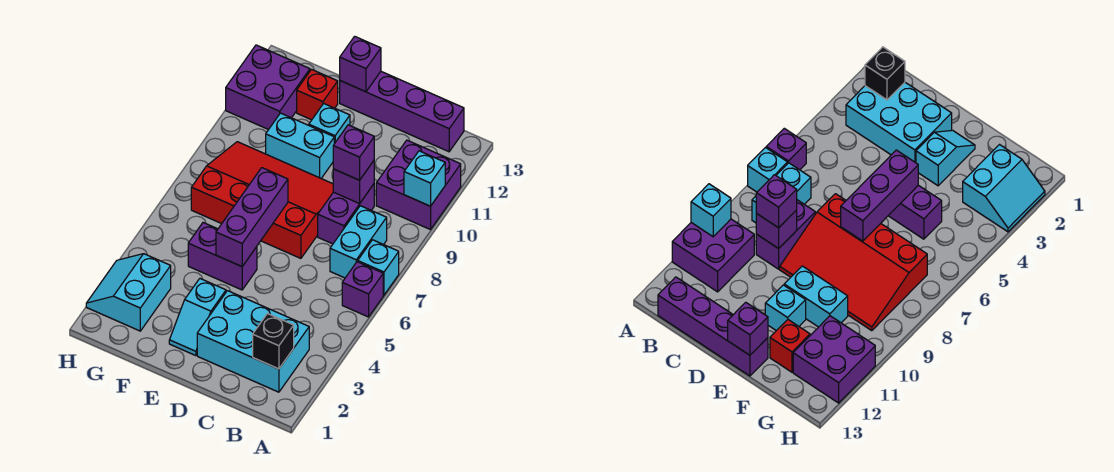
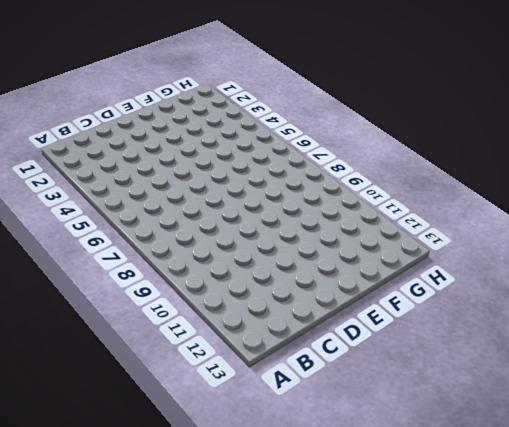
none -> purple brick A6 level 1
none -> cyan brick A7 level 1
none -> purple brick A10:B11 level 1

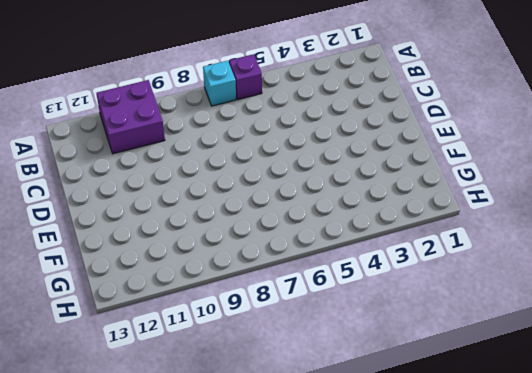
none -> cyan brick B2:D3 level 1
none -> cyan brick B7:B8 level 1
none -> purple brick B13:E13 level 1

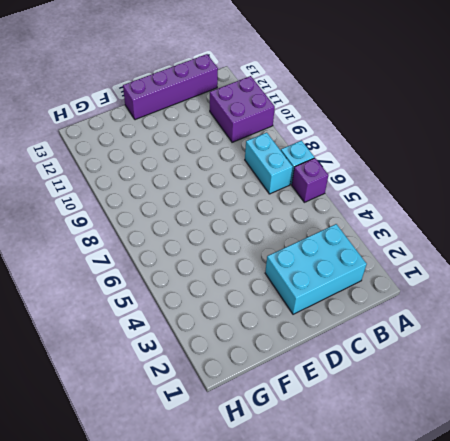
none -> purple brick C8:C9 level 1
none -> red slope D7:G9 level 1 top 7
none -> cyan slope E2:E3 level 1 top 3

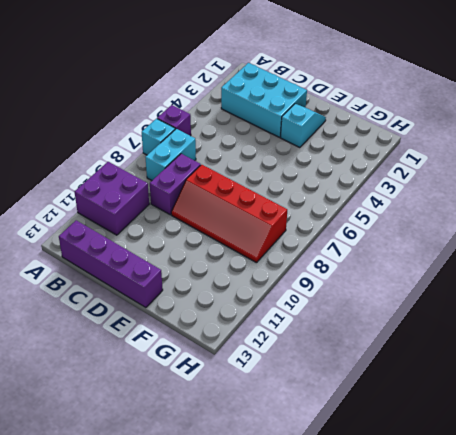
red slope D8:G9 level 1 top 8 -> red slope D7:G9 level 1 top 7
none -> purple brick E5:F5 level 1
none -> cyan brick E10:F10 level 1
none -> cyan brick E11 level 1

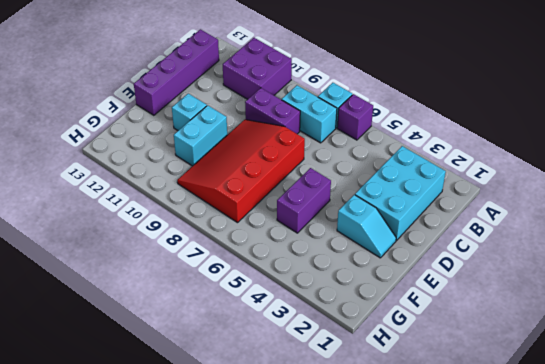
none -> red brick F12 level 1
none -> cyan slope G2:H3 level 1 top G
none -> purple brick G11:H12 level 1

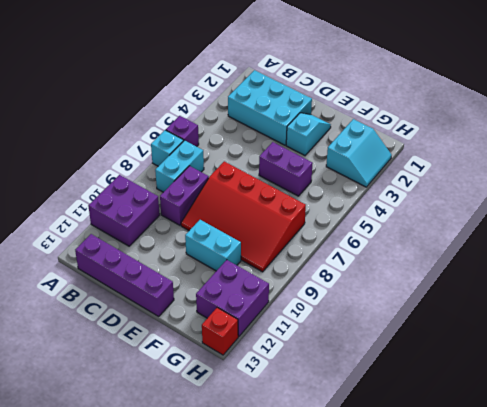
red brick H13 level 1 -> red brick F12 level 1
none -> cyan brick E11 level 1
none -> cyan brick A10 level 2
none -> black brick B2 level 2

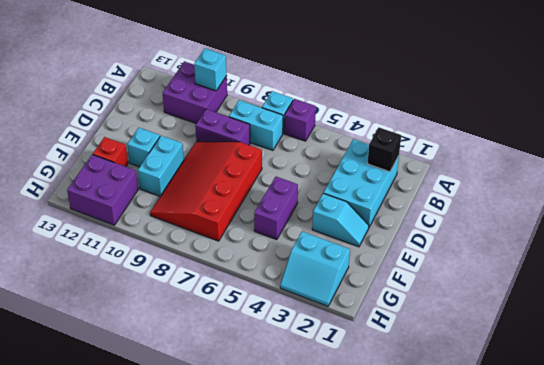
none -> purple brick B13:E13 level 1
none -> purple brick C9 level 2
none -> purple brick E5:E7 level 2

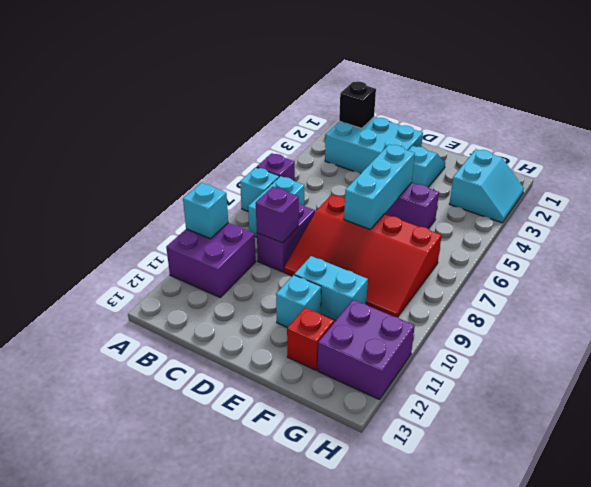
cyan brick E5:E7 level 2 -> purple brick E5:E7 level 2
none -> purple brick B13:E13 level 1
none -> purple brick E13 level 2
none -> purple brick C9 level 3

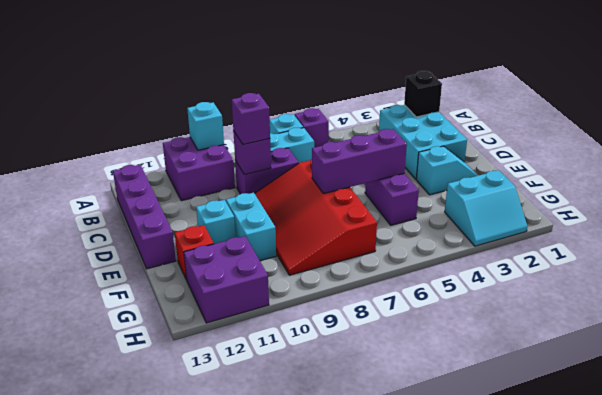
none -> purple brick E13 level 2

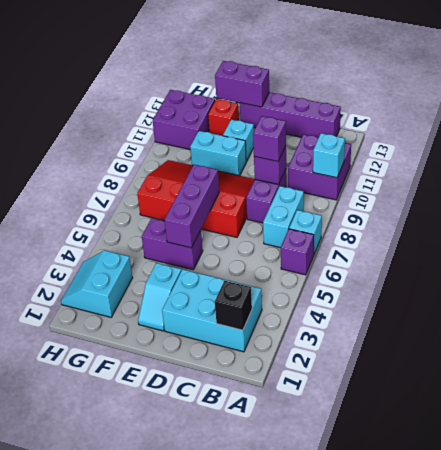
purple brick E13:F13 level 2 -> purple brick E13 level 2

